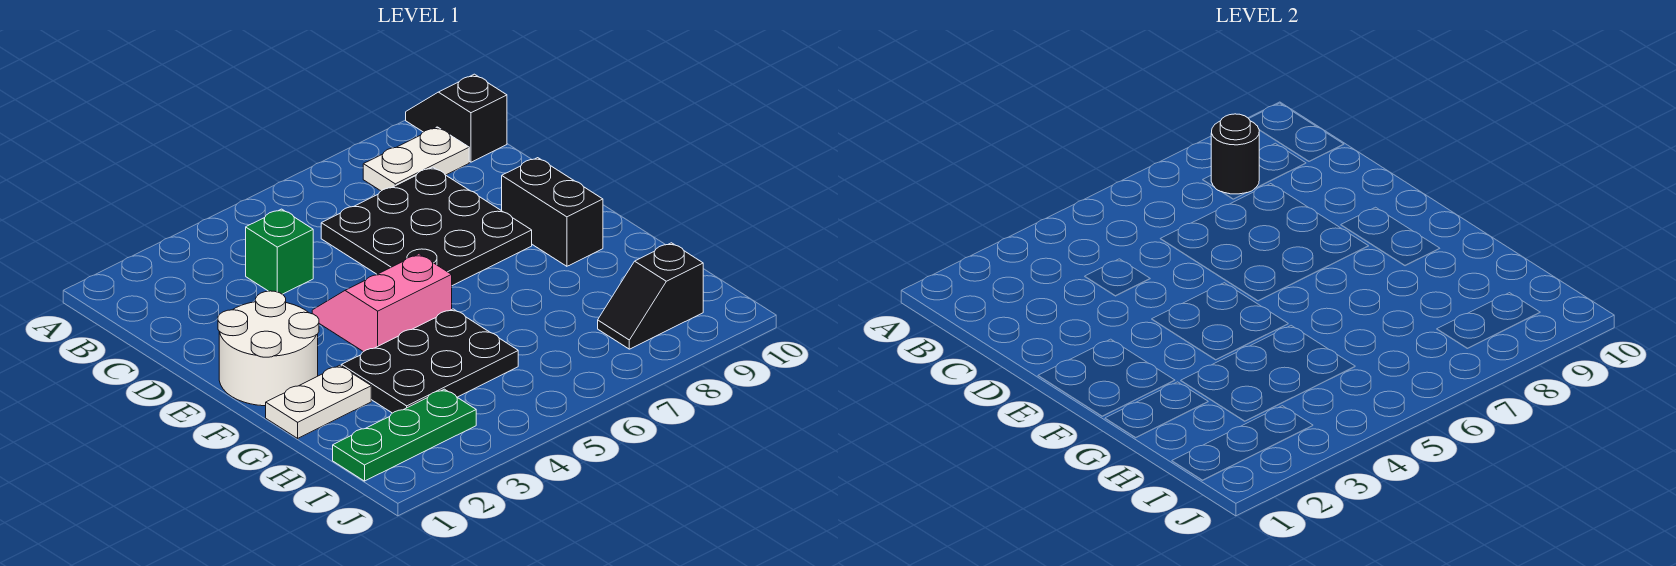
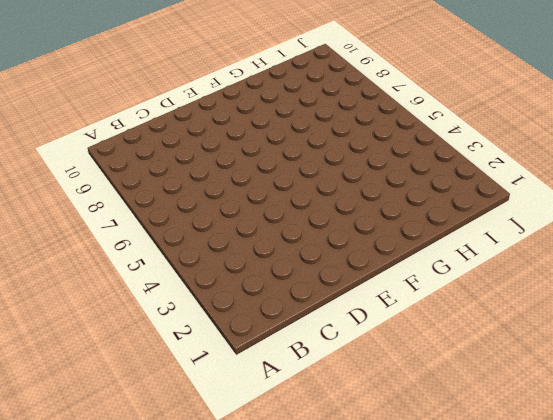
none -> black slope A10:B10 level 1 top B
none -> white plate B8:B9 level 1
none -> green brick C4 level 1

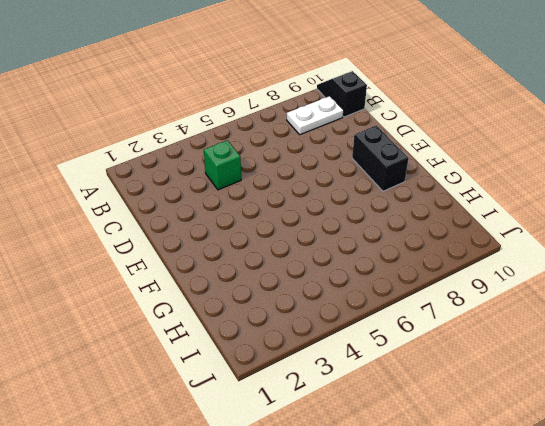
none -> black plate C6:E8 level 1
none -> white round brick E1:F2 level 1
none -> pink slope E4:F5 level 1 top F

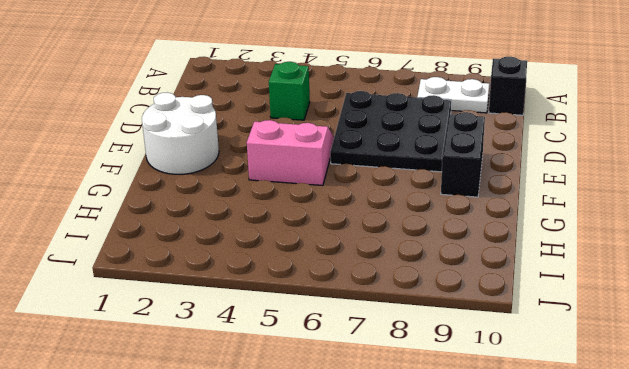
none -> white plate G1:G2 level 1
none -> black plate G3:H5 level 1
none -> green plate I1:I3 level 1

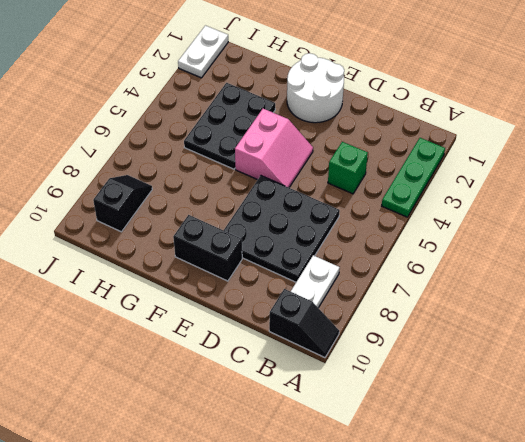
green plate A2:A4 level 1 -> green plate I1:I3 level 1
white plate J1:J2 level 1 -> white plate G1:G2 level 1
none -> black round brick B8 level 2

